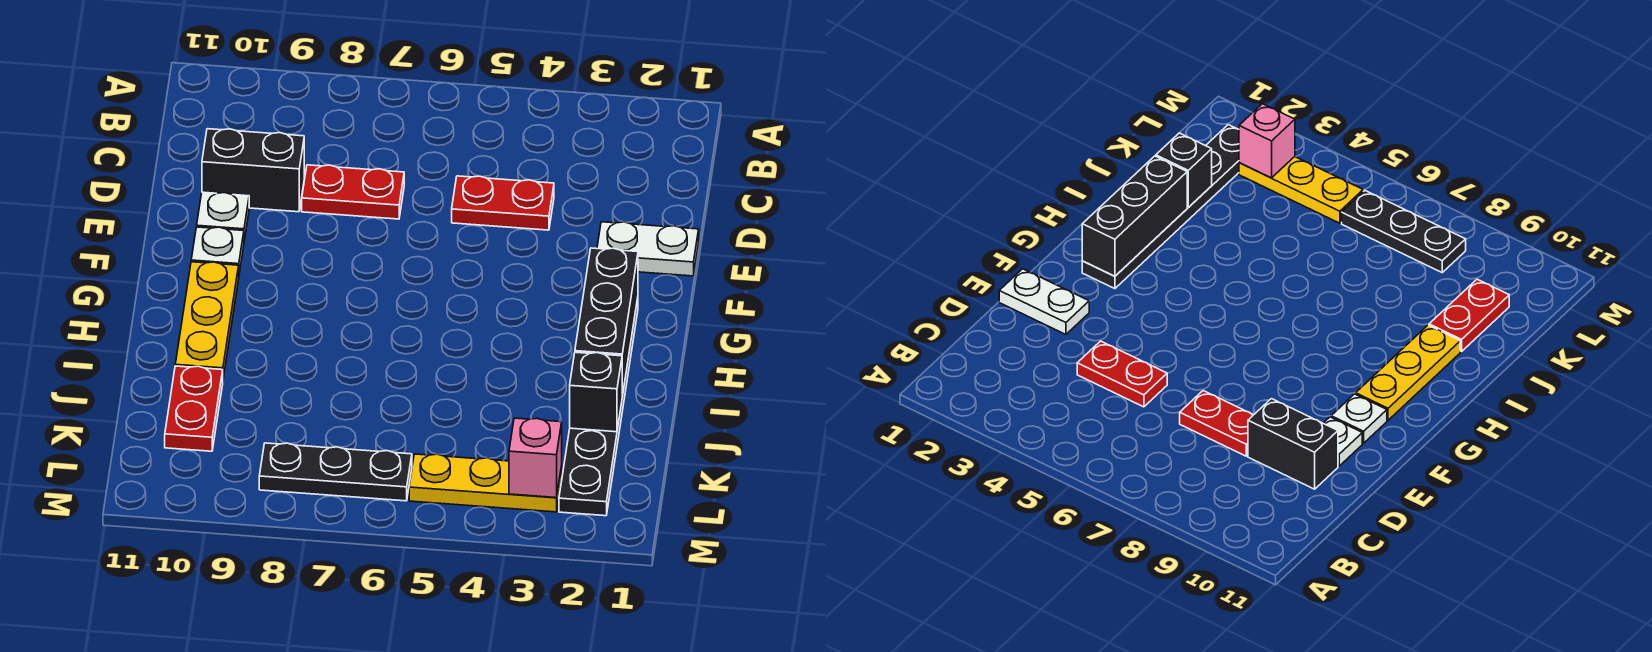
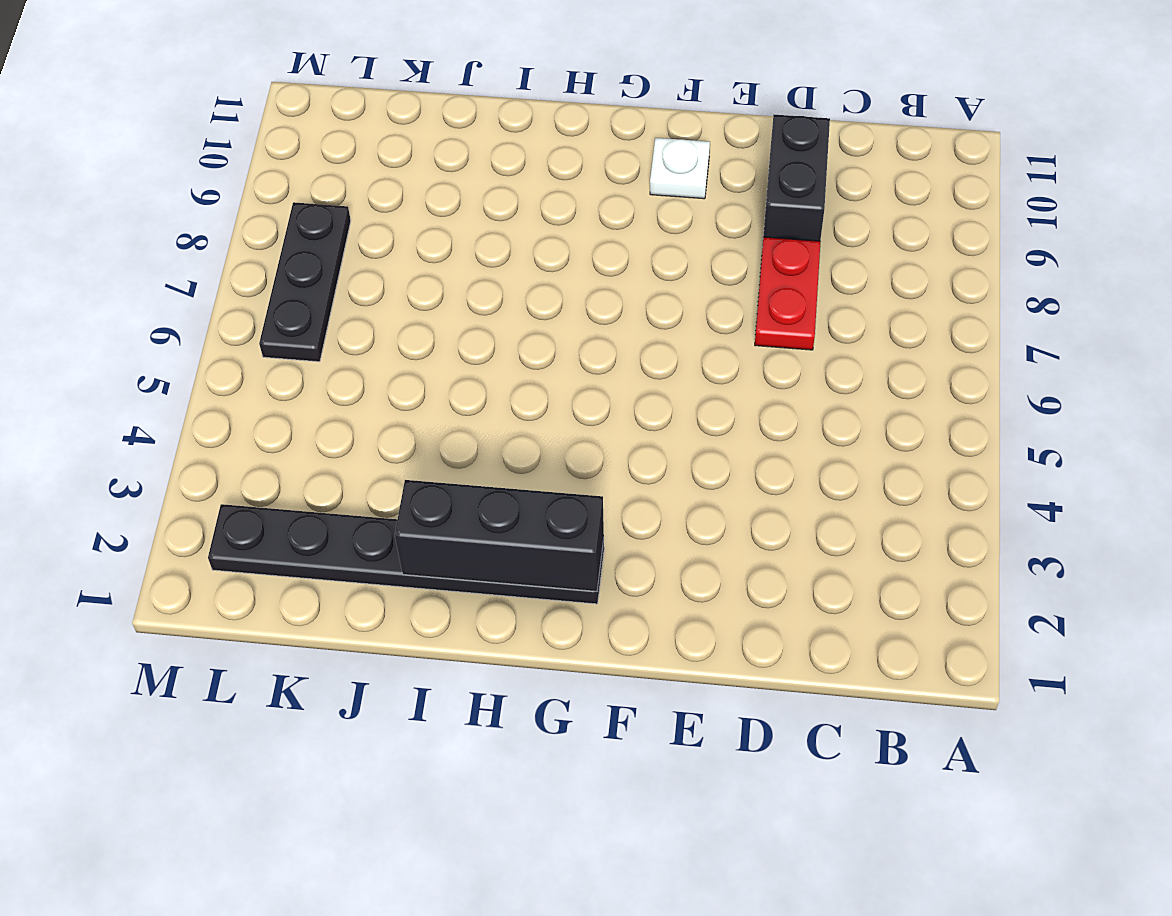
none -> red plate D4:D5 level 1
none -> white plate E1:E2 level 1
none -> white plate E10 level 1

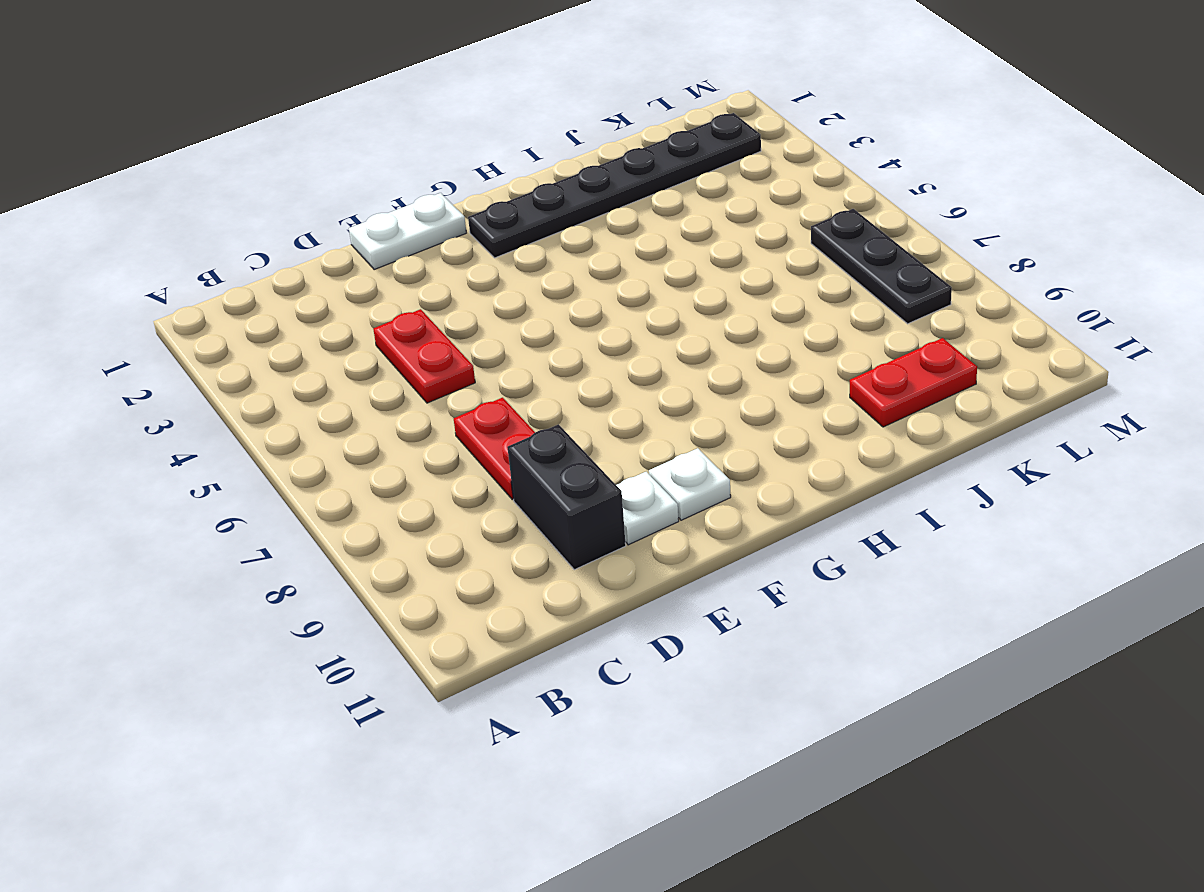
white plate E1:F1 level 1 -> white plate E1:E2 level 1
none -> yellow plate G10:I10 level 1
none -> yellow plate L3:L5 level 1
none -> black brick G2:I2 level 2

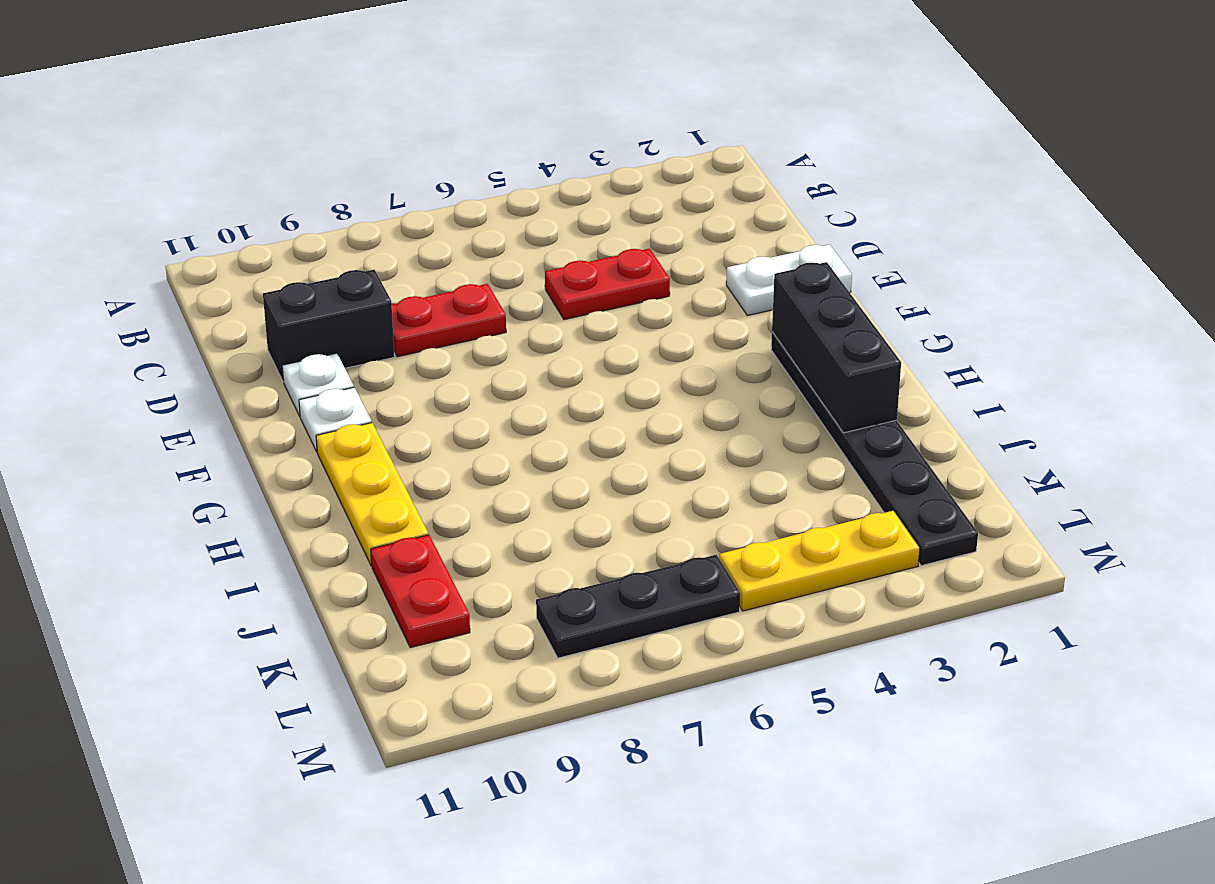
none -> black brick J2 level 2
none -> pink brick L3 level 2

